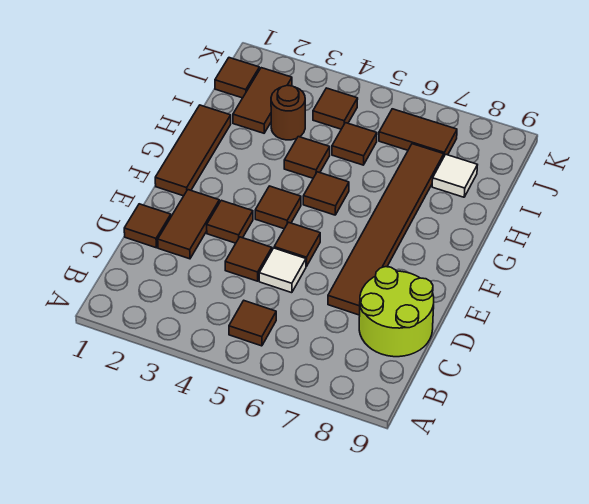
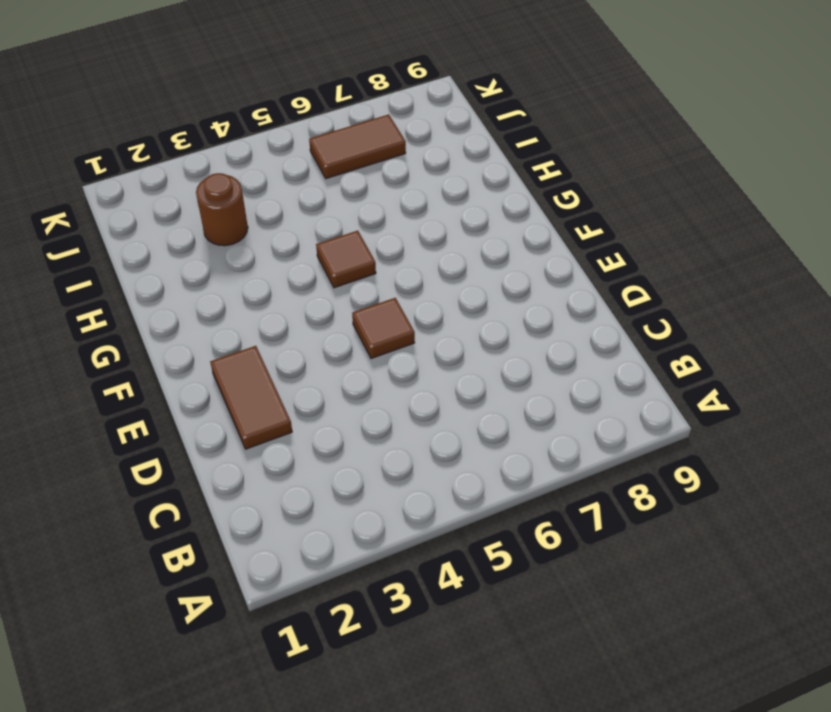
none -> brown tile B5 level 1
none -> lime round brick C8:D9 level 1
none -> brown tile D1 level 1

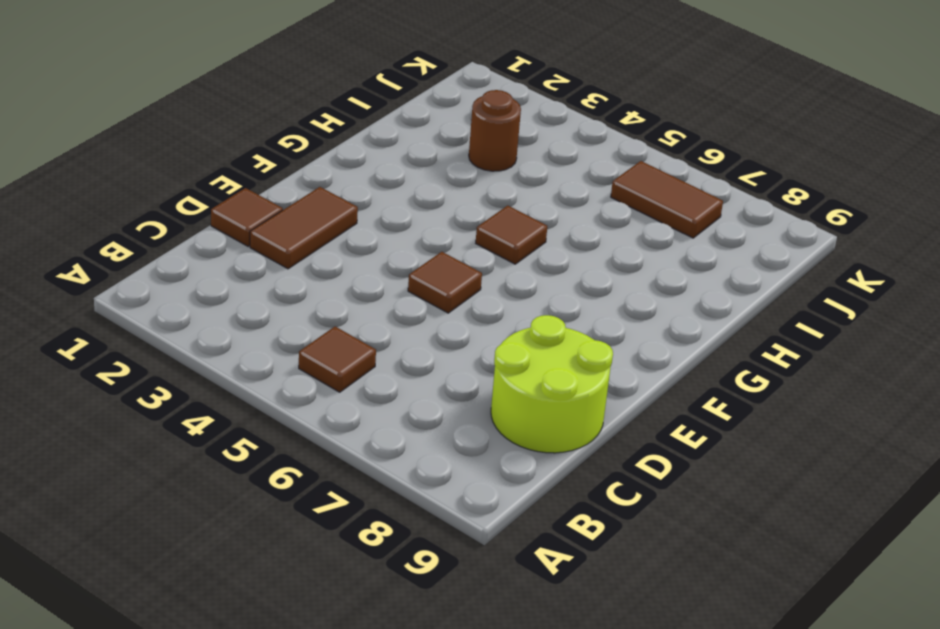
none -> brown tile D4 level 1
none -> white tile D5 level 1
none -> brown tile D7:I7 level 1

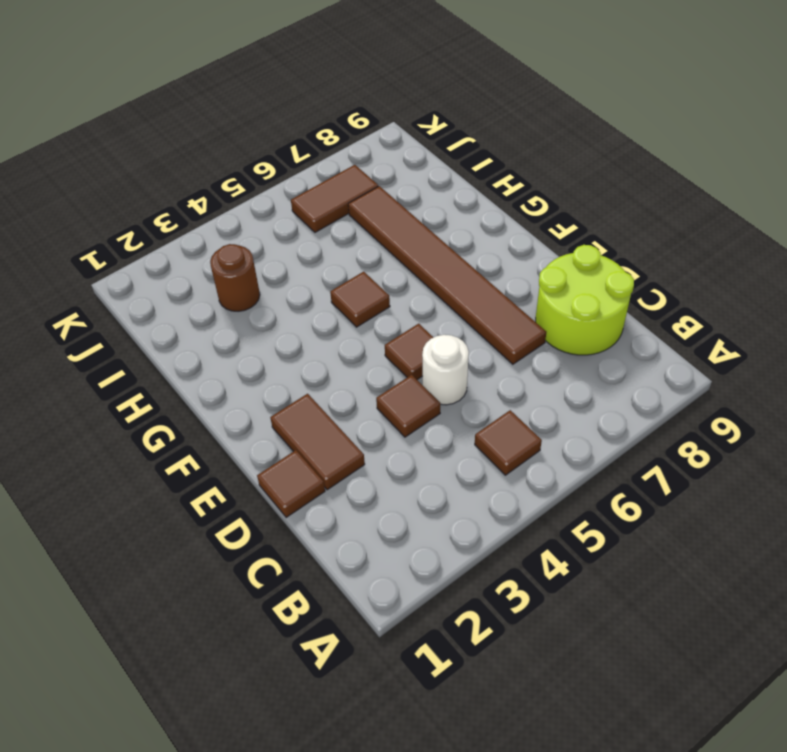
white round brick D5 level 1 -> white tile D5 level 1
none -> brown tile E3 level 1
none -> brown tile F1:H1 level 1
none -> brown tile F4 level 1

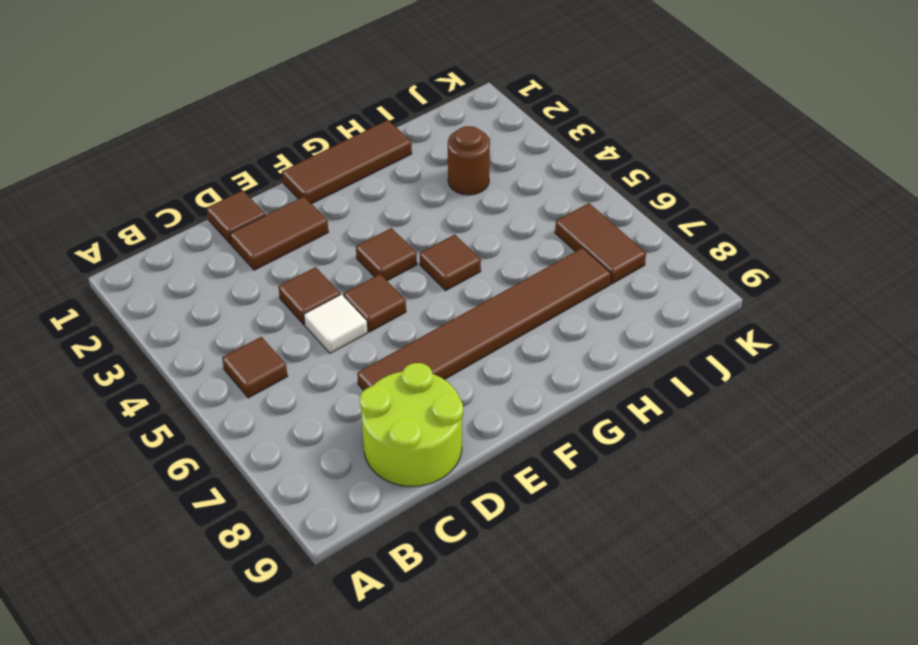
none -> brown tile E3 level 1
none -> brown tile H4 level 1
none -> brown tile I2:J2 level 1

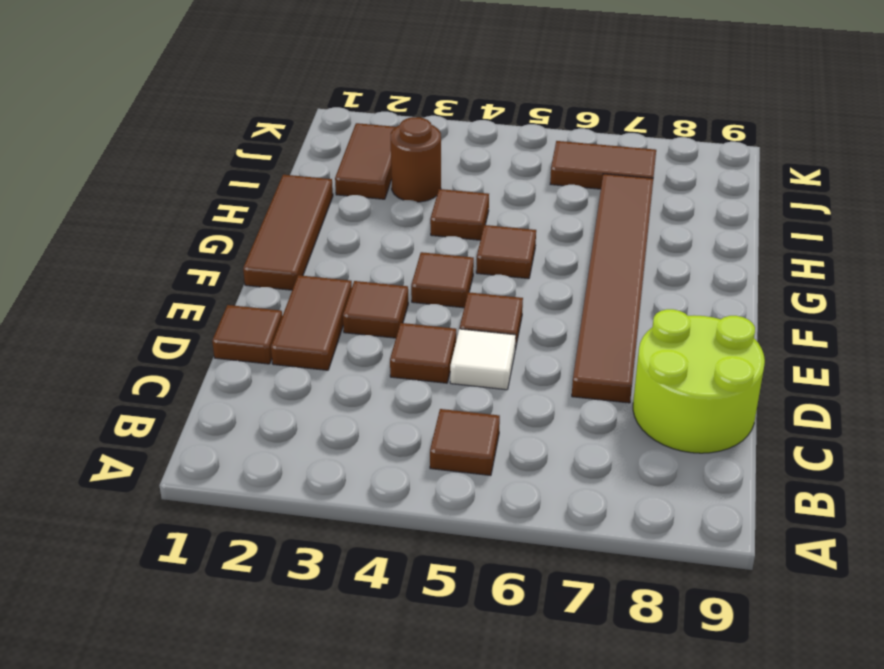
none -> brown tile I5 level 1
none -> white tile I8 level 1
none -> brown tile J1 level 1

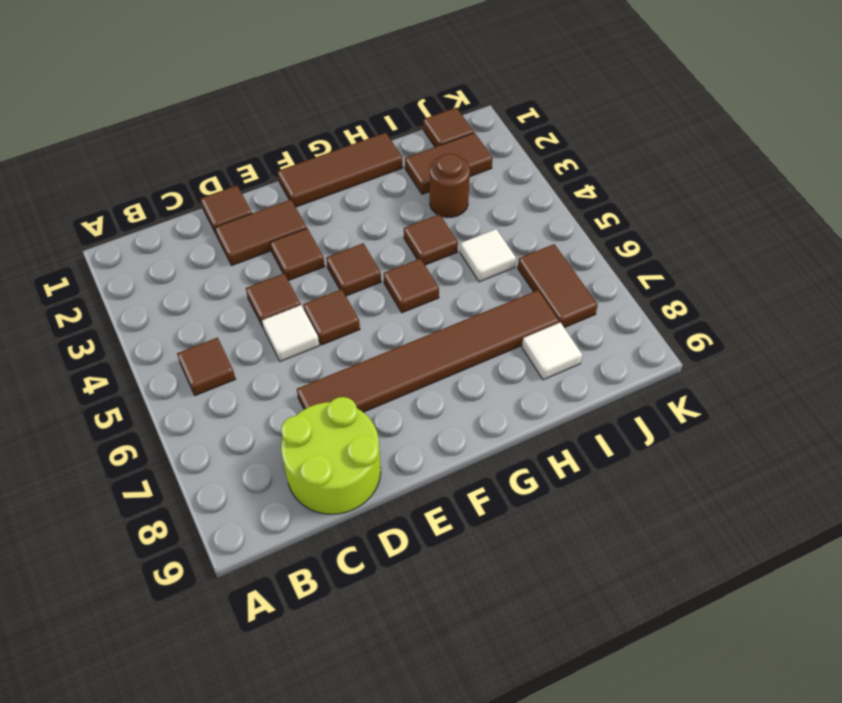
white tile I5 level 1 -> brown tile I5 level 1
none -> brown tile J4 level 1

